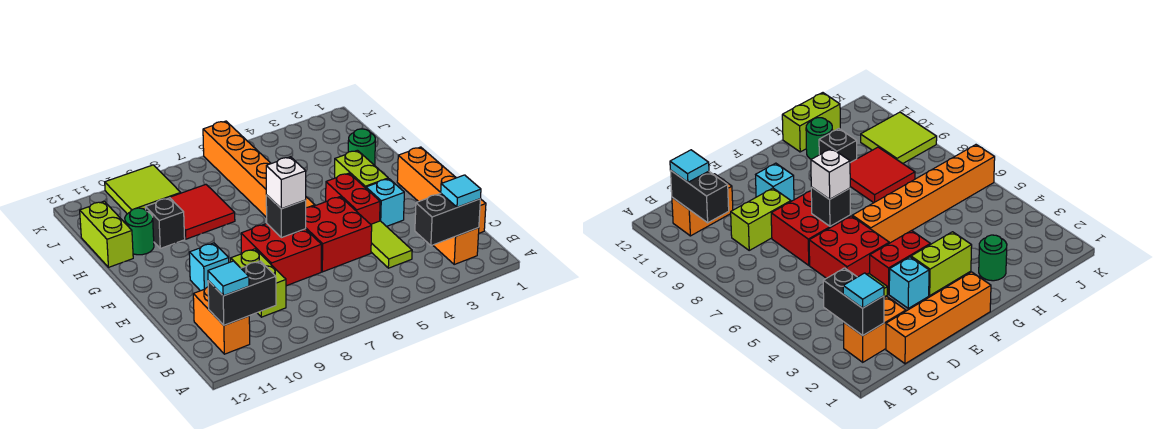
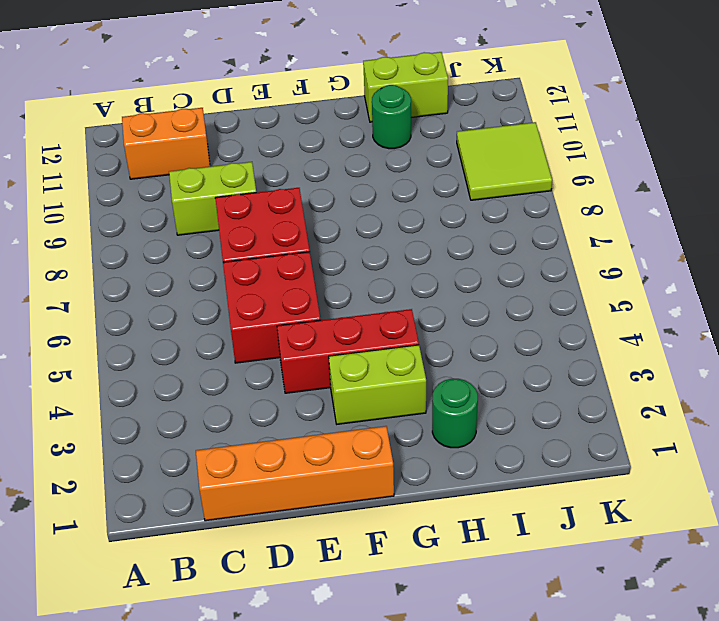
red brick E4:G4 level 1 -> red brick E4:F4 level 1
none -> orange brick B2:C2 level 1
none -> lime tile C4:D4 level 1
none -> cyan brick E3 level 1

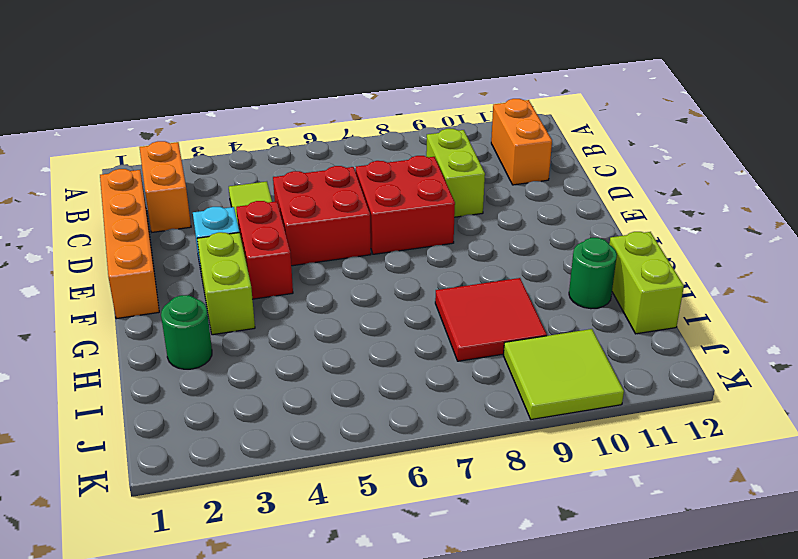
none -> cyan brick E10 level 1
none -> orange brick F6:K6 level 1
none -> black brick H10 level 1

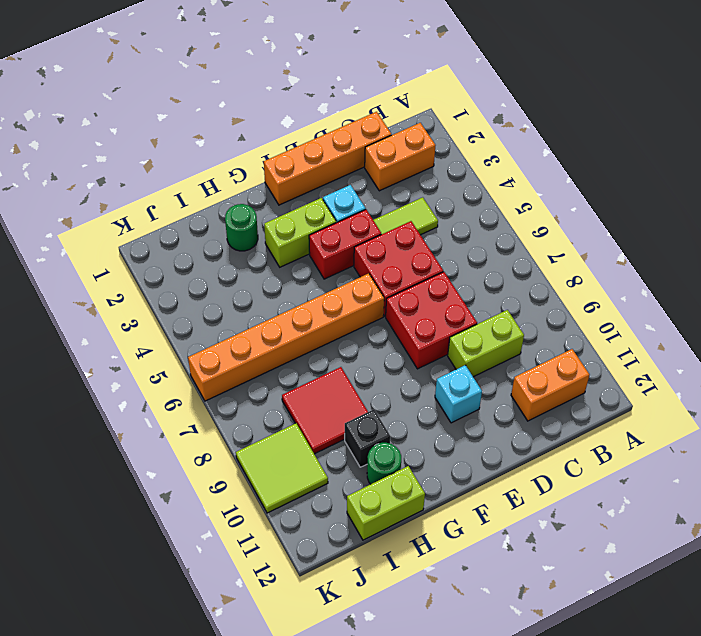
none -> black brick B2:B3 level 2
none -> black brick B10:B11 level 2
none -> black brick E7 level 2

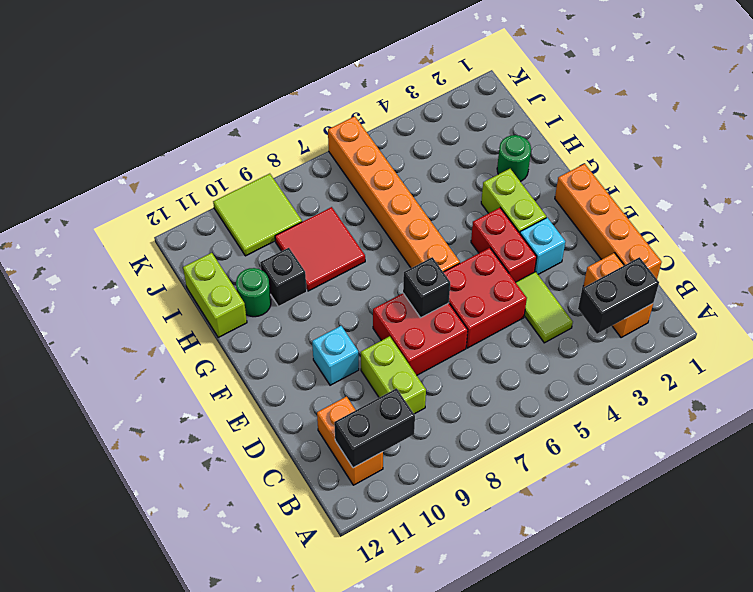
none -> cyan tile B2 level 3
none -> cyan tile B11 level 3
none -> white brick E7 level 3

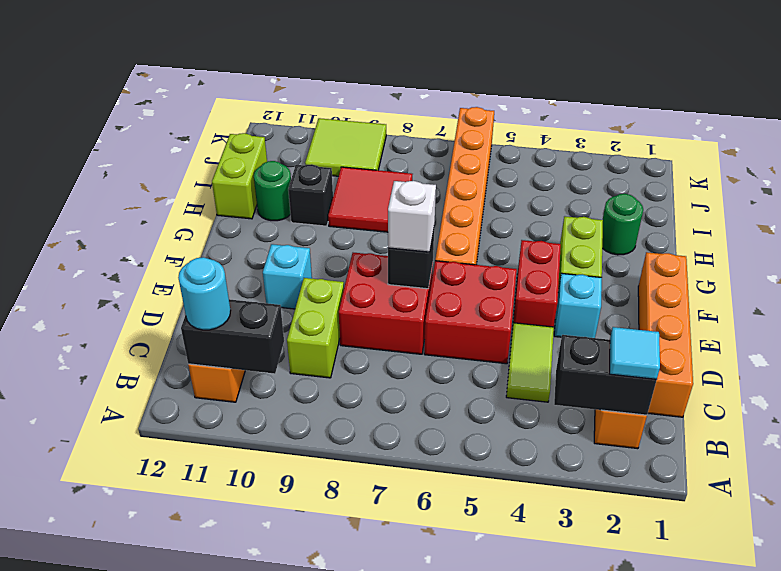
cyan round brick B11 level 3 -> cyan tile B11 level 3

